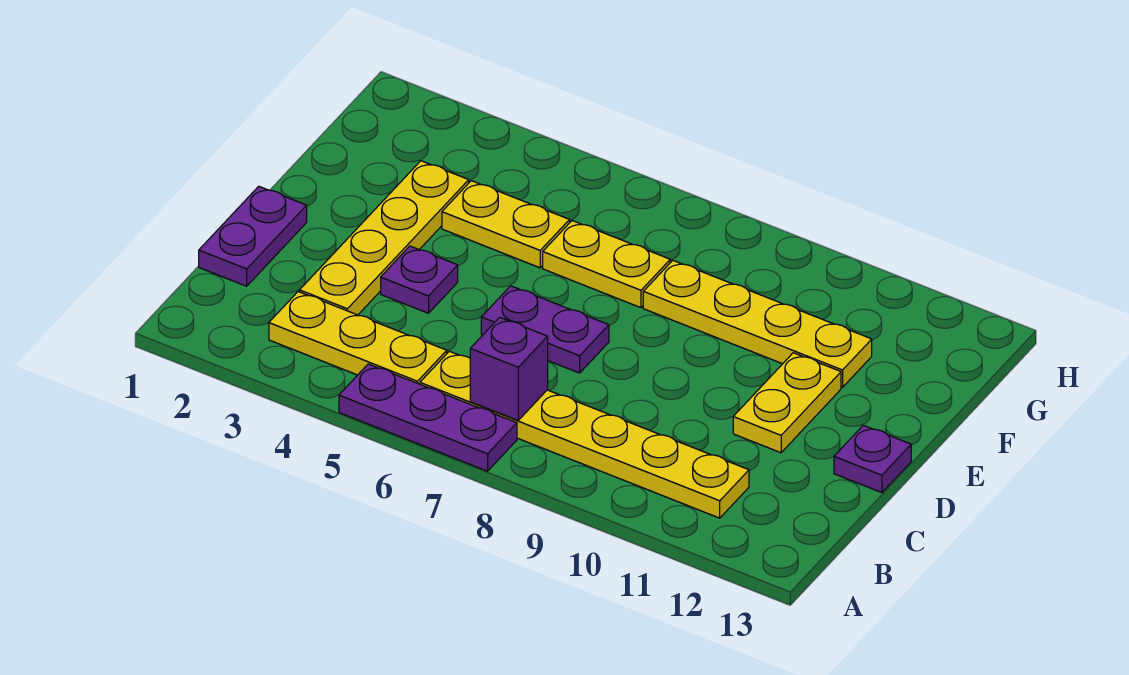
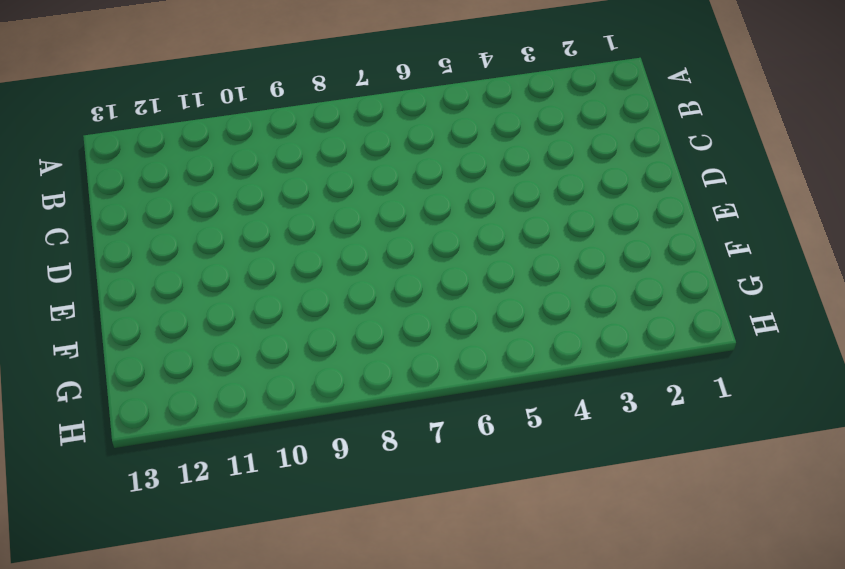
none -> purple plate A5:A7 level 1
none -> yellow plate B3:B5 level 1
none -> yellow plate B6:B11 level 1

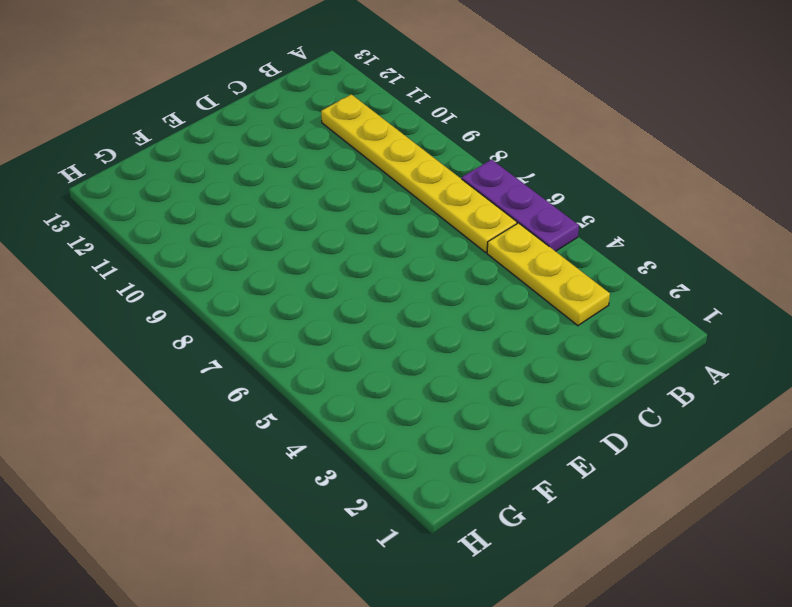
none -> purple plate C1:D1 level 1
none -> yellow plate C3:F3 level 1
none -> purple plate D4 level 1

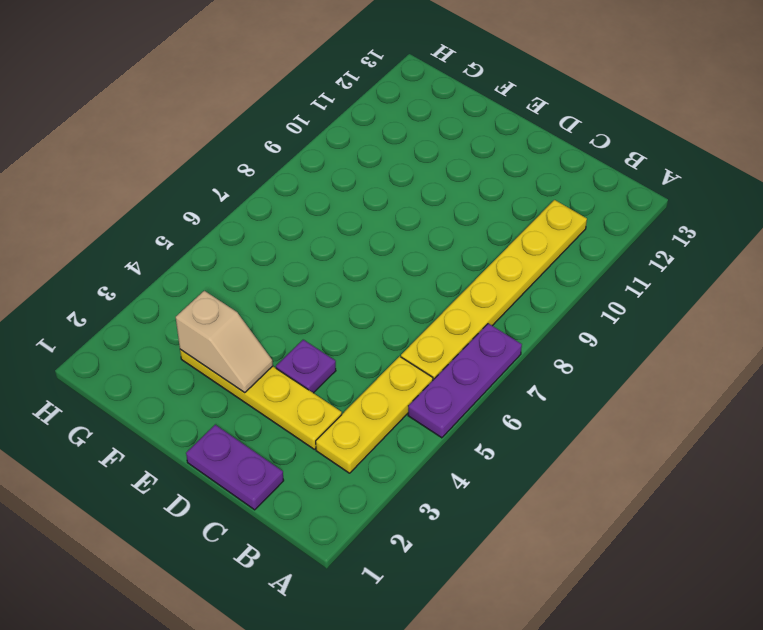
tan slope E3:F3 level 2 top F -> none
none -> purple plate D6:D7 level 1
none -> yellow plate D11:E11 level 1
none -> purple plate D13 level 1

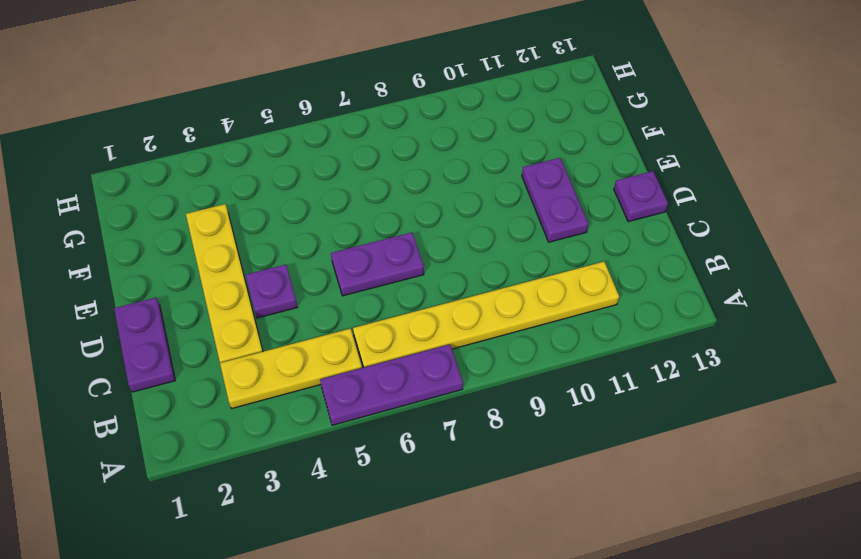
purple plate D11:E11 level 1 -> yellow plate D11:E11 level 1
none -> yellow plate F4:F5 level 1
none -> yellow plate F6:F7 level 1
none -> yellow plate F8:F11 level 1

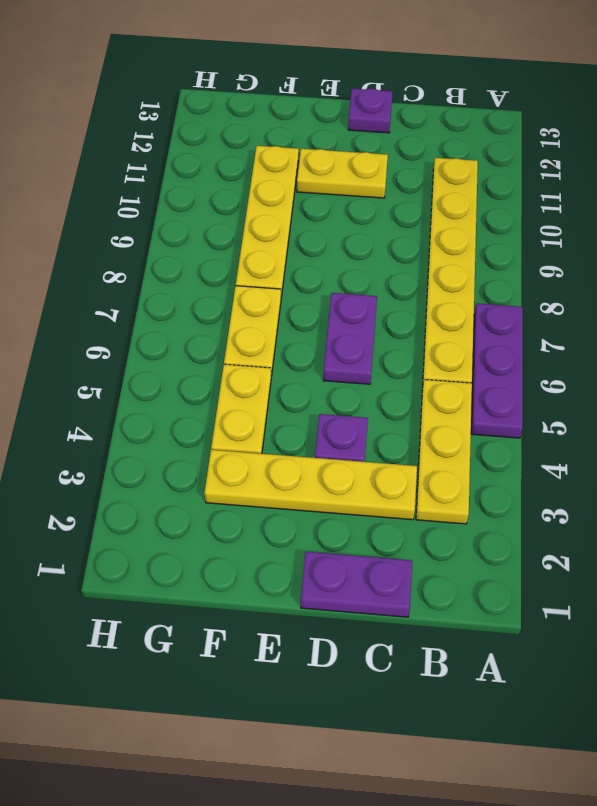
none -> purple brick B7 level 2

